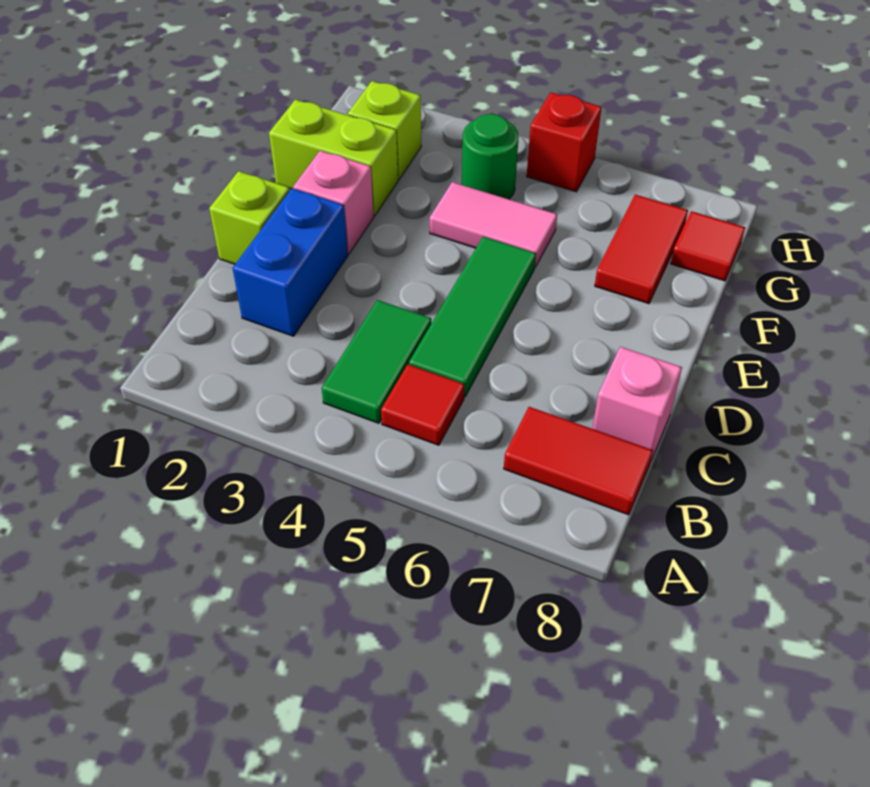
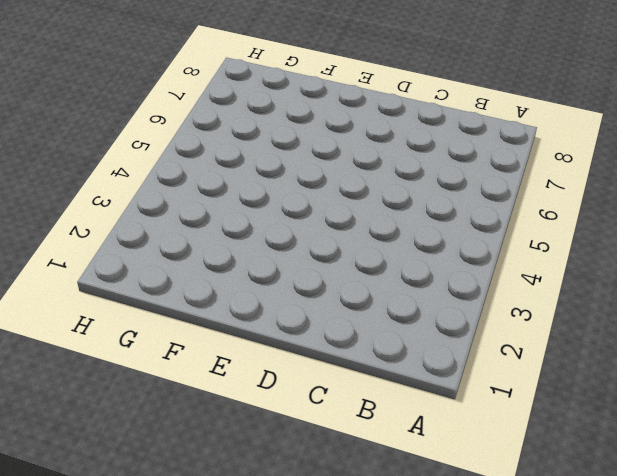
none -> green tile B4:C4 level 1
none -> red tile B5 level 1
none -> red tile B7:B8 level 1

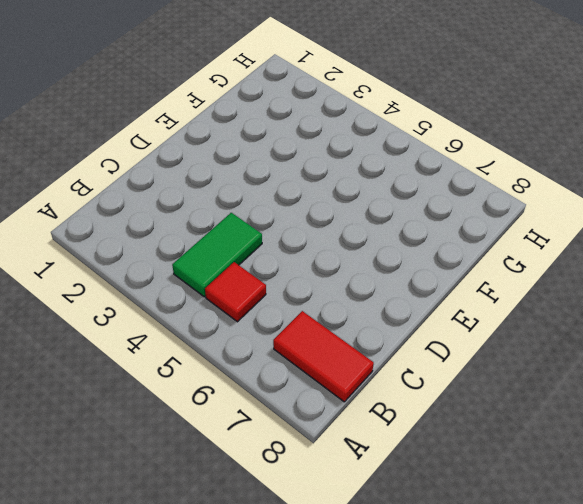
none -> blue brick C2:D2 level 1
none -> green tile C5:E5 level 1
none -> pink brick C8 level 1

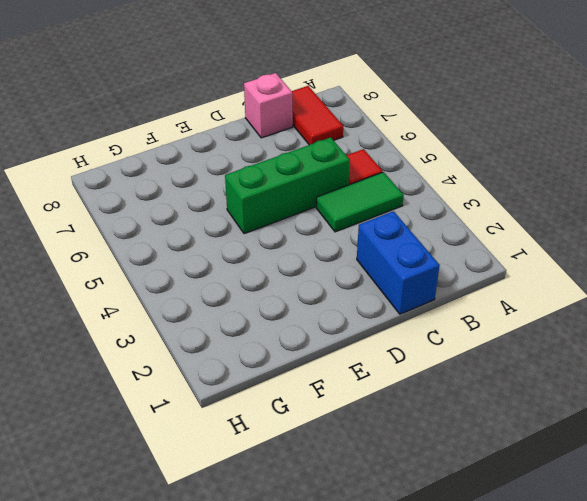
blue brick C1:C2 level 1 -> blue brick C2:D2 level 1
green brick C5:E5 level 1 -> green tile C5:E5 level 1
none -> lime brick D1 level 1
none -> pink brick E2 level 1
none -> lime brick F1:F2 level 1

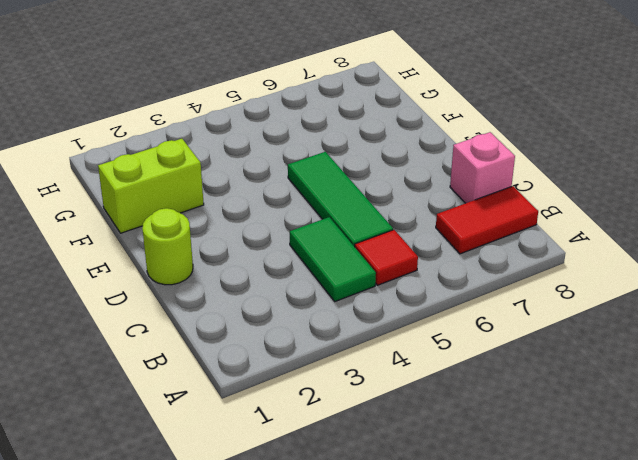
lime round brick D1 level 1 -> lime brick D1 level 1
none -> blue brick C2:D2 level 1
none -> pink brick E2 level 1
none -> pink tile F4:F5 level 1

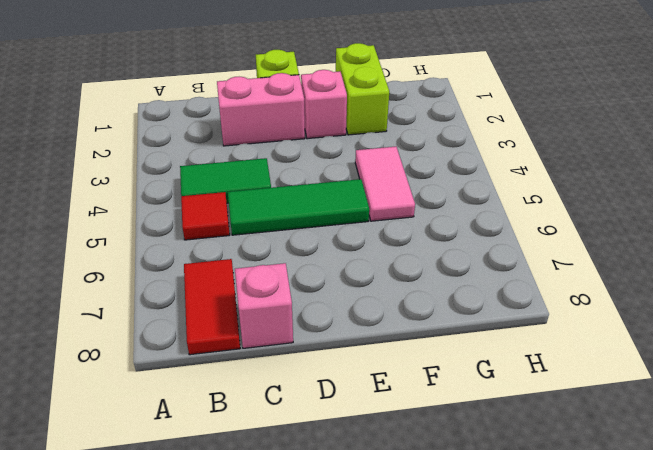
pink brick C2:D2 level 1 -> blue brick C2:D2 level 1
none -> red tile F7:G7 level 1
none -> lime brick G2 level 1
none -> green round brick G4 level 1

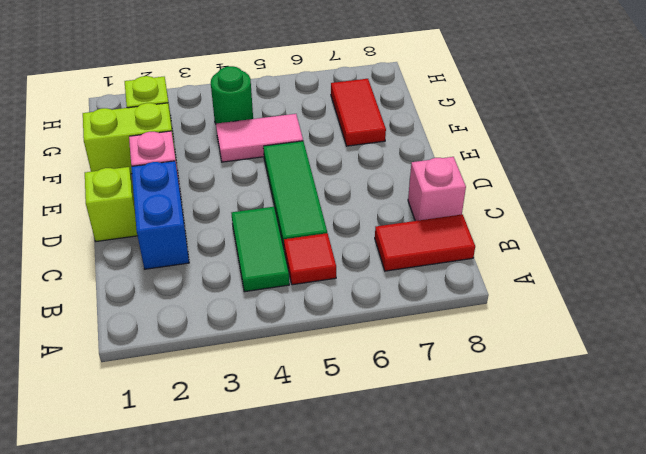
none -> red tile G8 level 1
none -> red brick H5 level 1

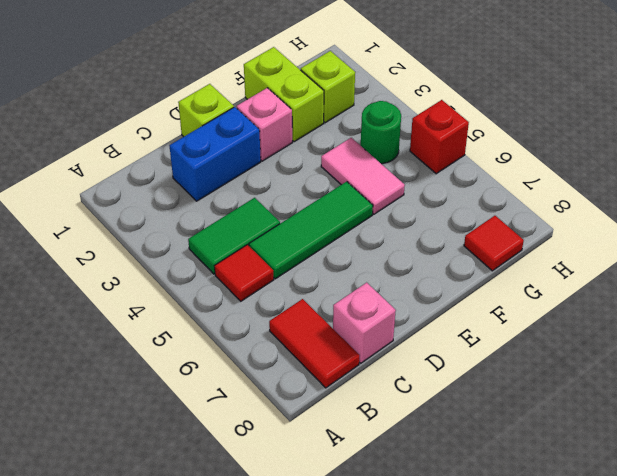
none -> red tile F7:G7 level 1

